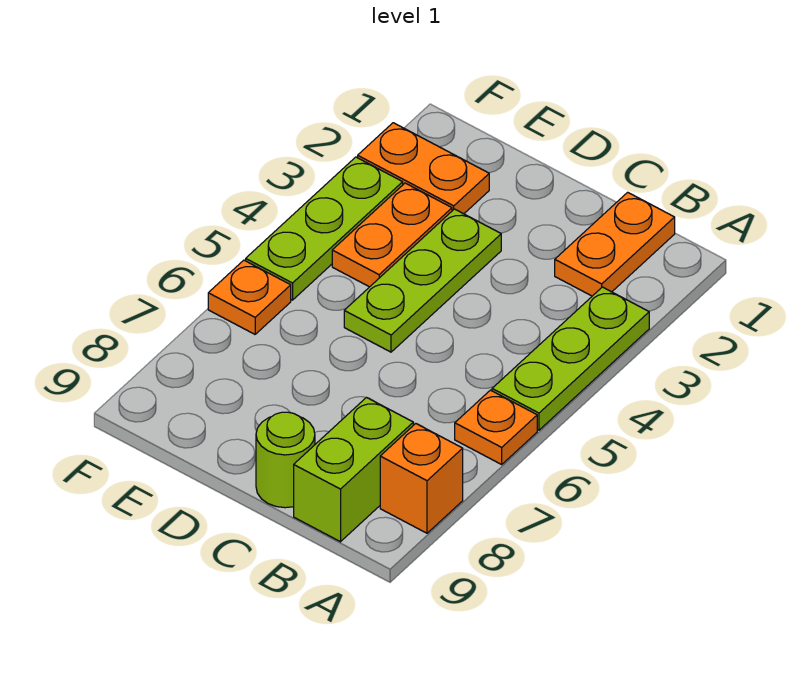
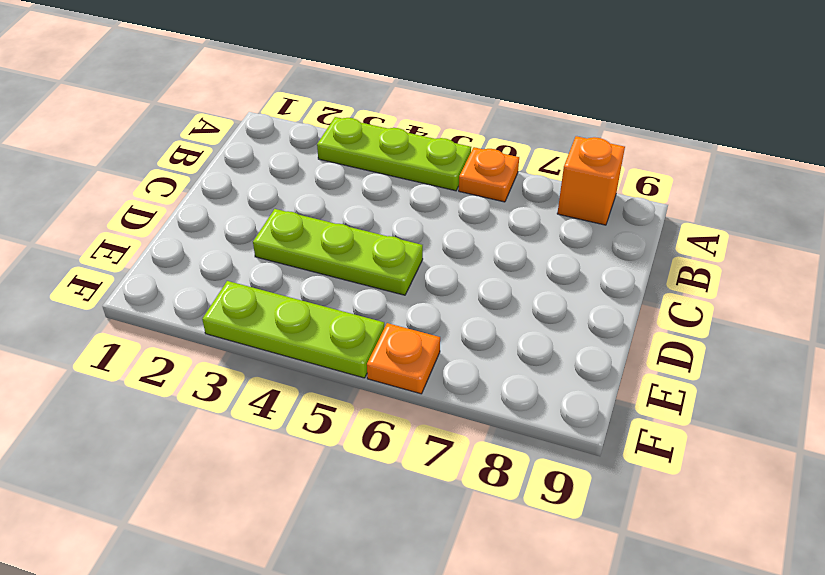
none -> orange plate B1:B2 level 1
none -> lime brick B8:B9 level 1

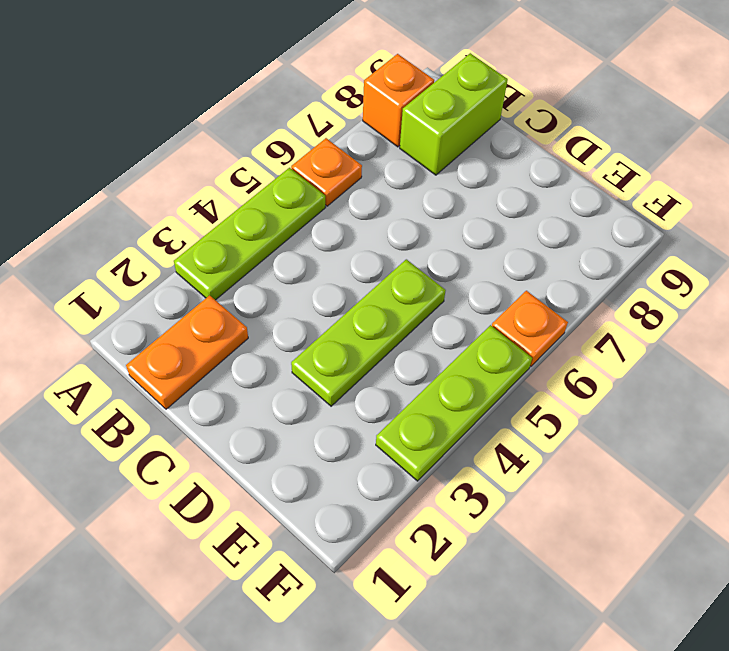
none -> lime round brick C9 level 1
none -> orange plate E2:F2 level 1

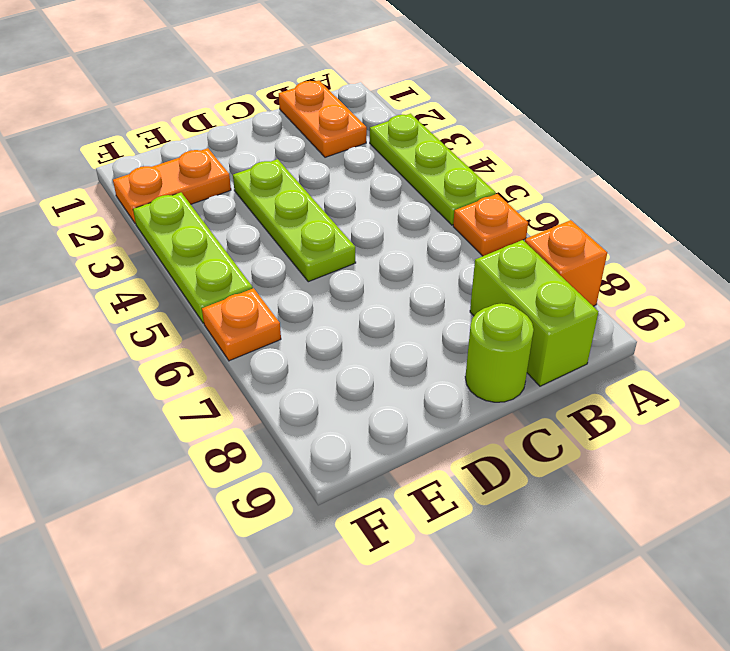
none -> orange plate E3:E4 level 1

